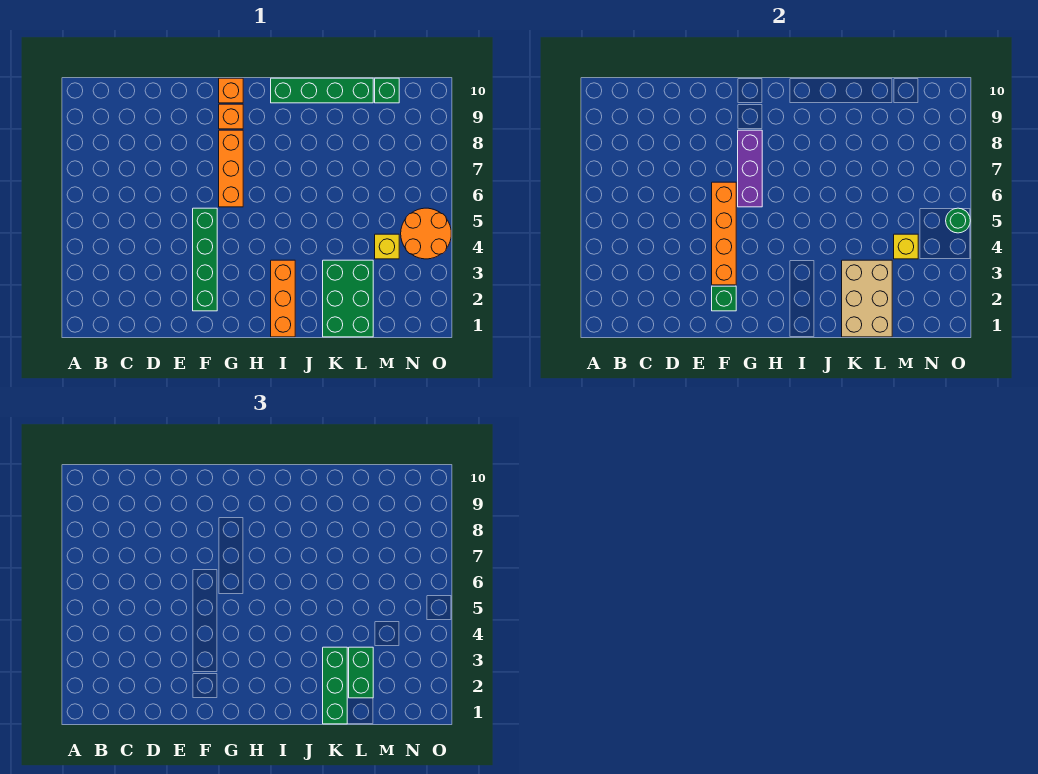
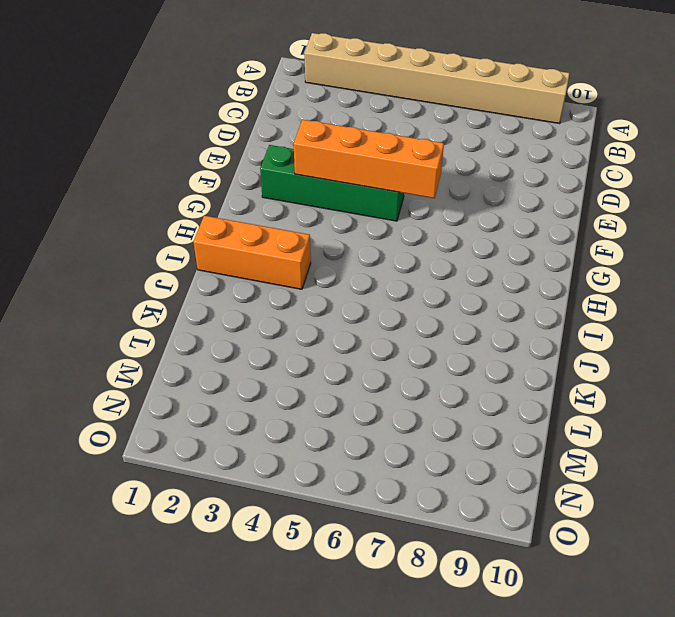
tan brick A2:A9 level 1 -> none
none -> orange brick G6:G8 level 1
none -> orange brick G9 level 1
none -> orange brick G10 level 1

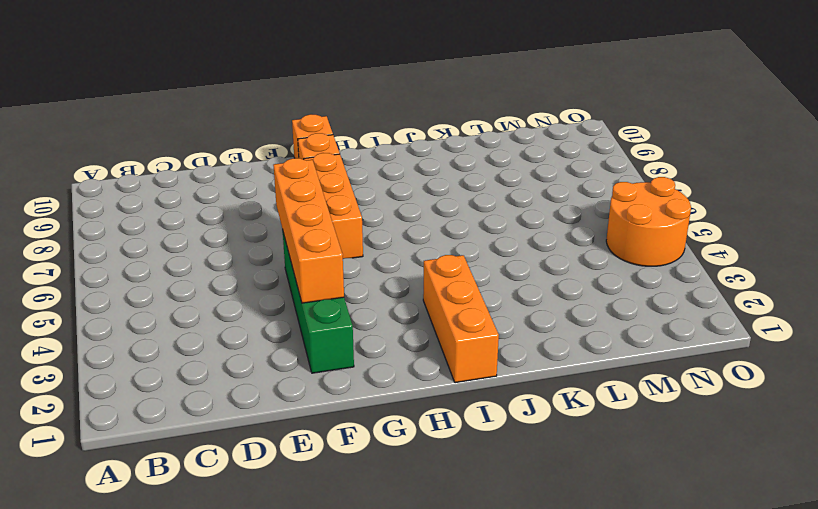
none -> green brick I10:L10 level 1
none -> green brick K1:L3 level 1
none -> yellow brick M4 level 1

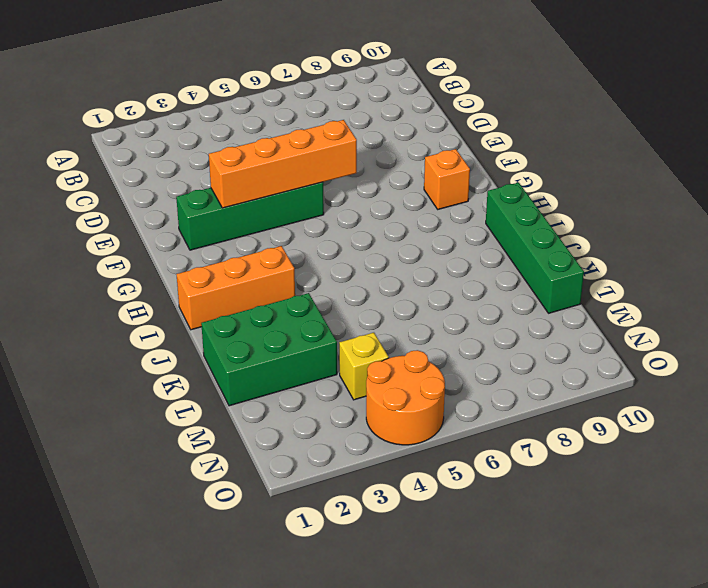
none -> orange brick G6:G8 level 1
none -> orange brick G10 level 1
none -> green brick M10 level 1

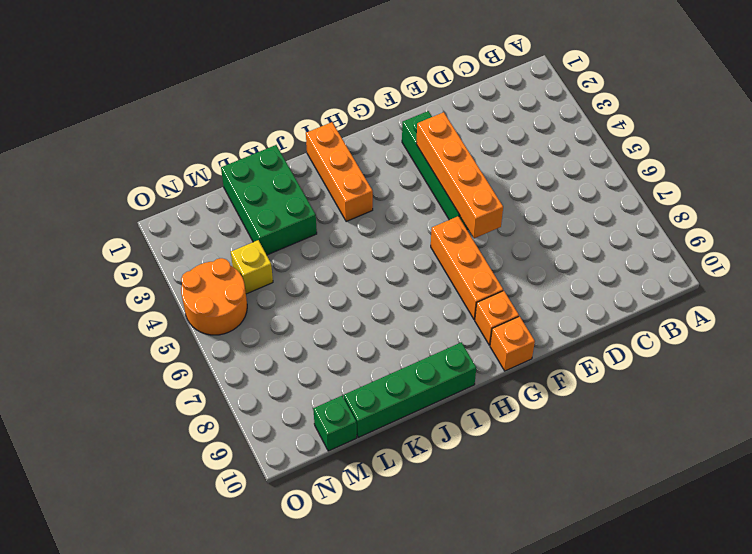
none -> green brick F2 level 2
none -> purple brick G6:G8 level 2
none -> tan brick K1:L3 level 2

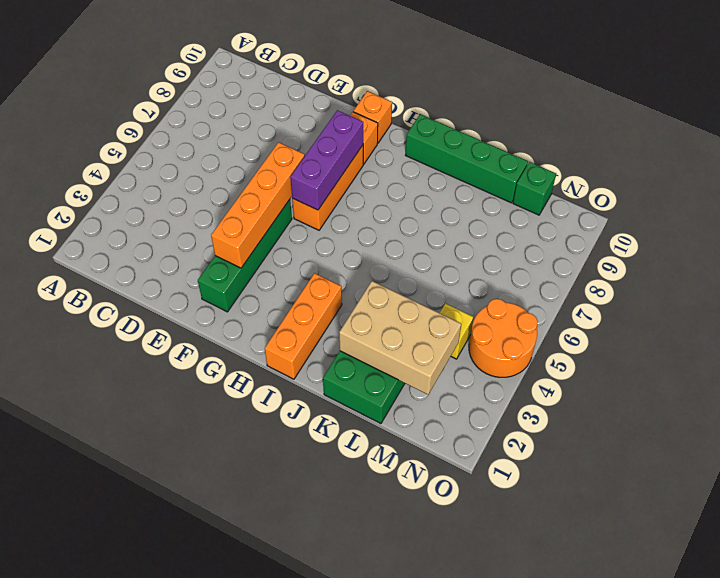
tan brick K2:M3 level 2 -> tan brick K1:L3 level 2
none -> green brick F2 level 2
none -> yellow brick M4 level 2
none -> green round brick O5 level 2

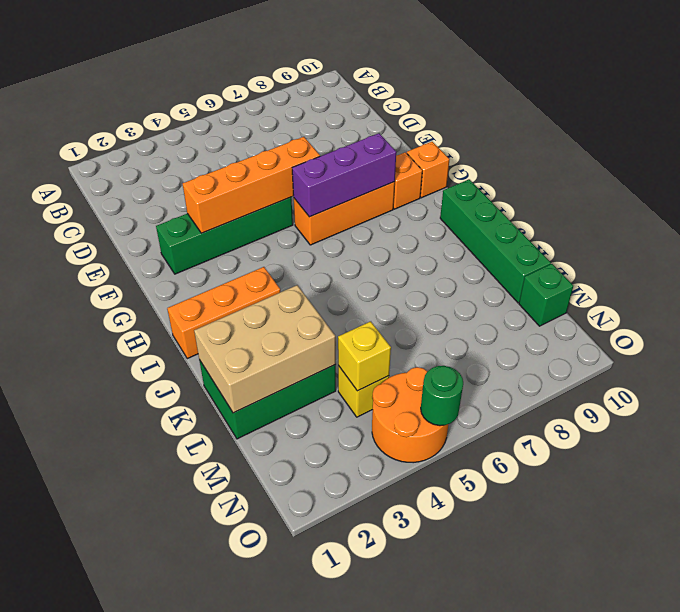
none -> green brick F2 level 2
none -> green brick K1:K3 level 3
none -> green brick L2:L3 level 3

